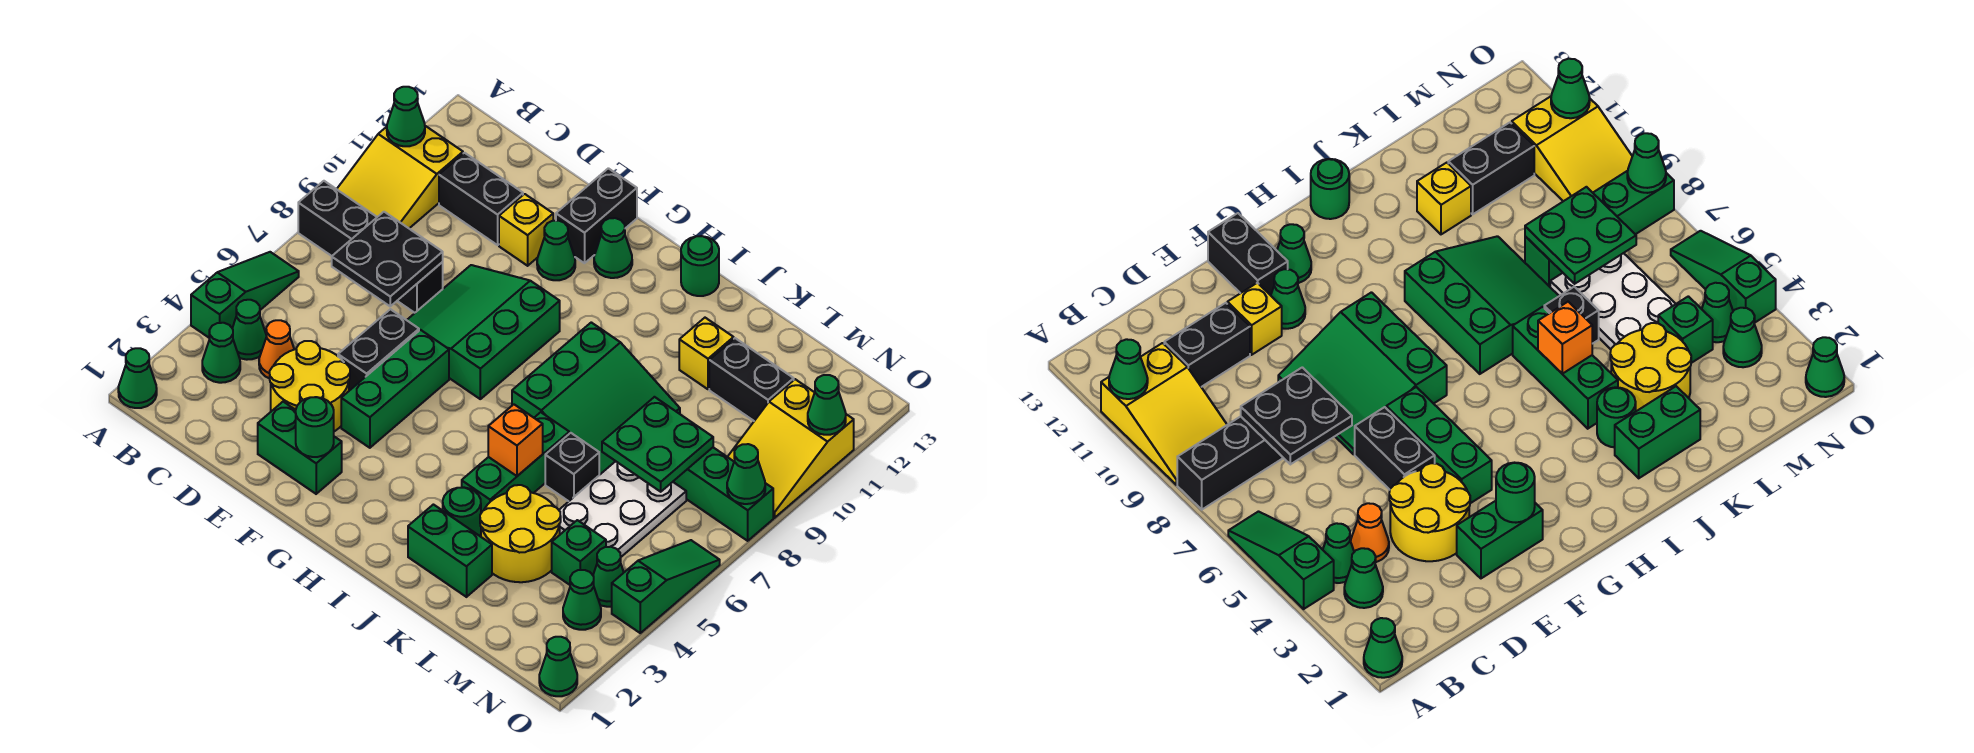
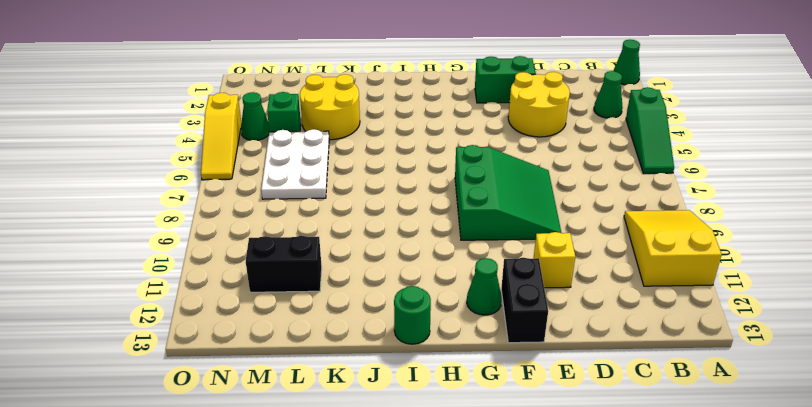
yellow slope O4:O6 level 1 top 4 -> green slope O4:O6 level 1 top 4
none -> black brick A8:D8 level 1
none -> green cone B4 level 1
none -> orange cone C4 level 1
none -> black brick C11:D11 level 1

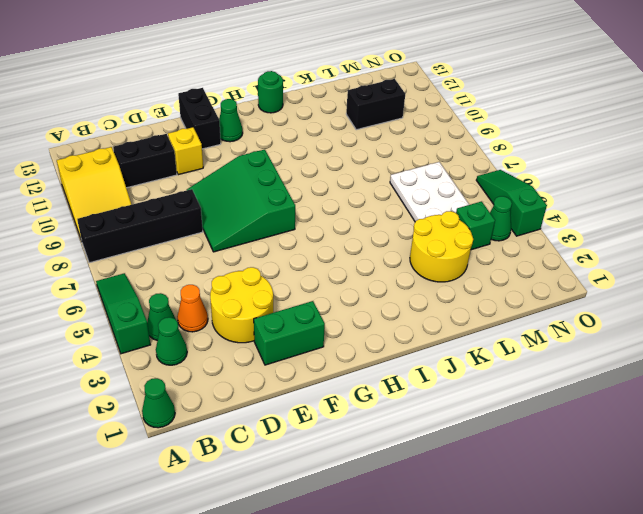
none -> black brick E5:E6 level 1
none -> green brick F4:F6 level 1
none -> green cone F11 level 1
none -> green slope I7:K9 level 1 top I

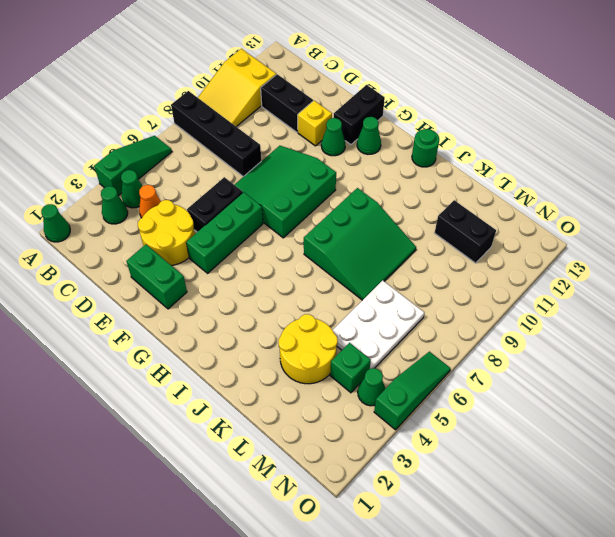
none -> green brick J2:K2 level 1
none -> green round brick J3 level 1
none -> green brick J4:J6 level 1
none -> black brick K6 level 1

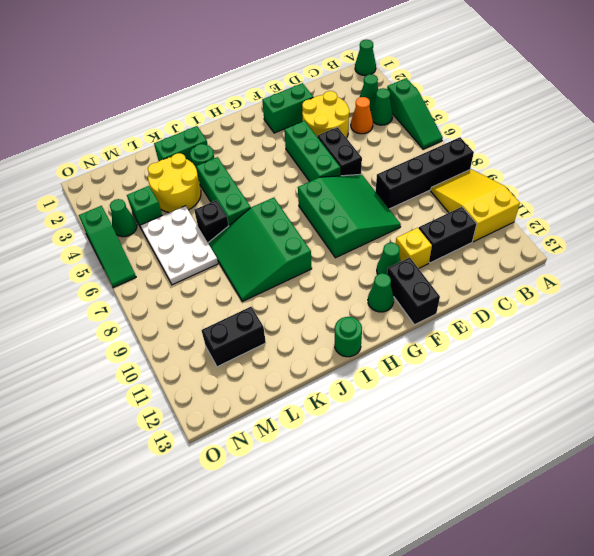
none -> yellow brick K11 level 1
none -> green brick L8:O8 level 1
none -> green cone N3 level 1
none -> yellow slope N9:O11 level 1 top 11

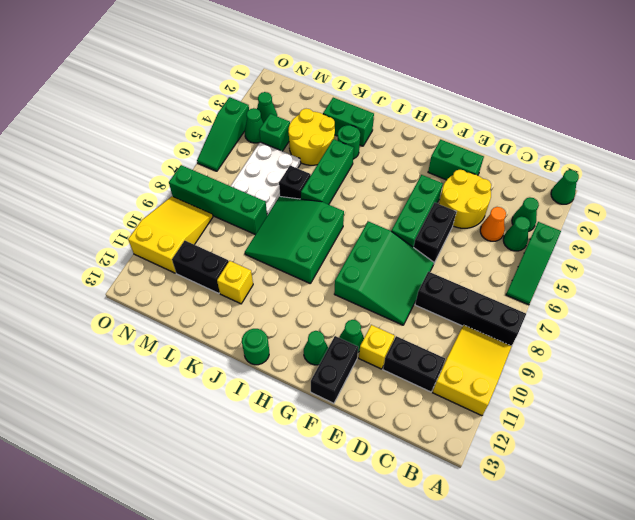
none -> green cone O1 level 1
none -> green cone A11 level 2
none -> black plate C7:D8 level 2
none -> green round brick F2 level 2

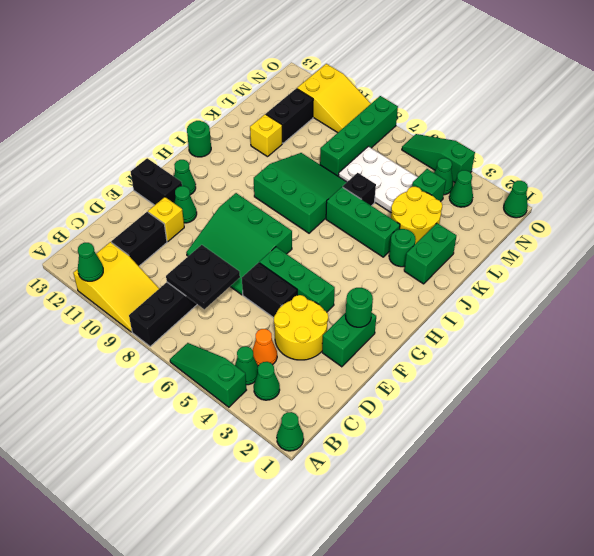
none -> orange brick J5 level 2
none -> green plate L7:M8 level 2
none -> green cone O8 level 2
none -> green cone O11 level 2

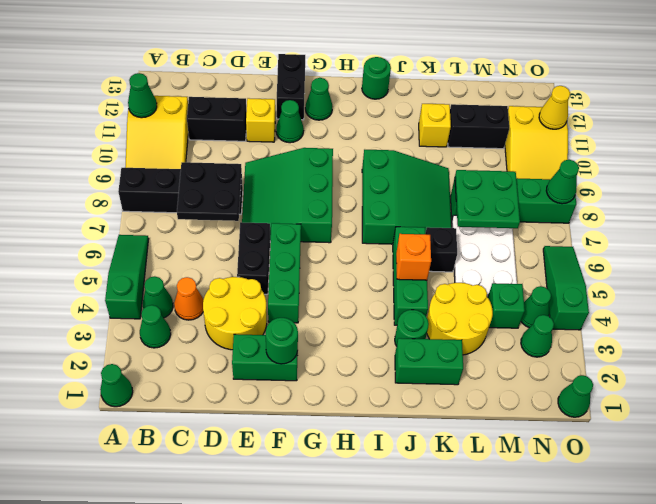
yellow cone O11 level 2 -> green cone O11 level 2

